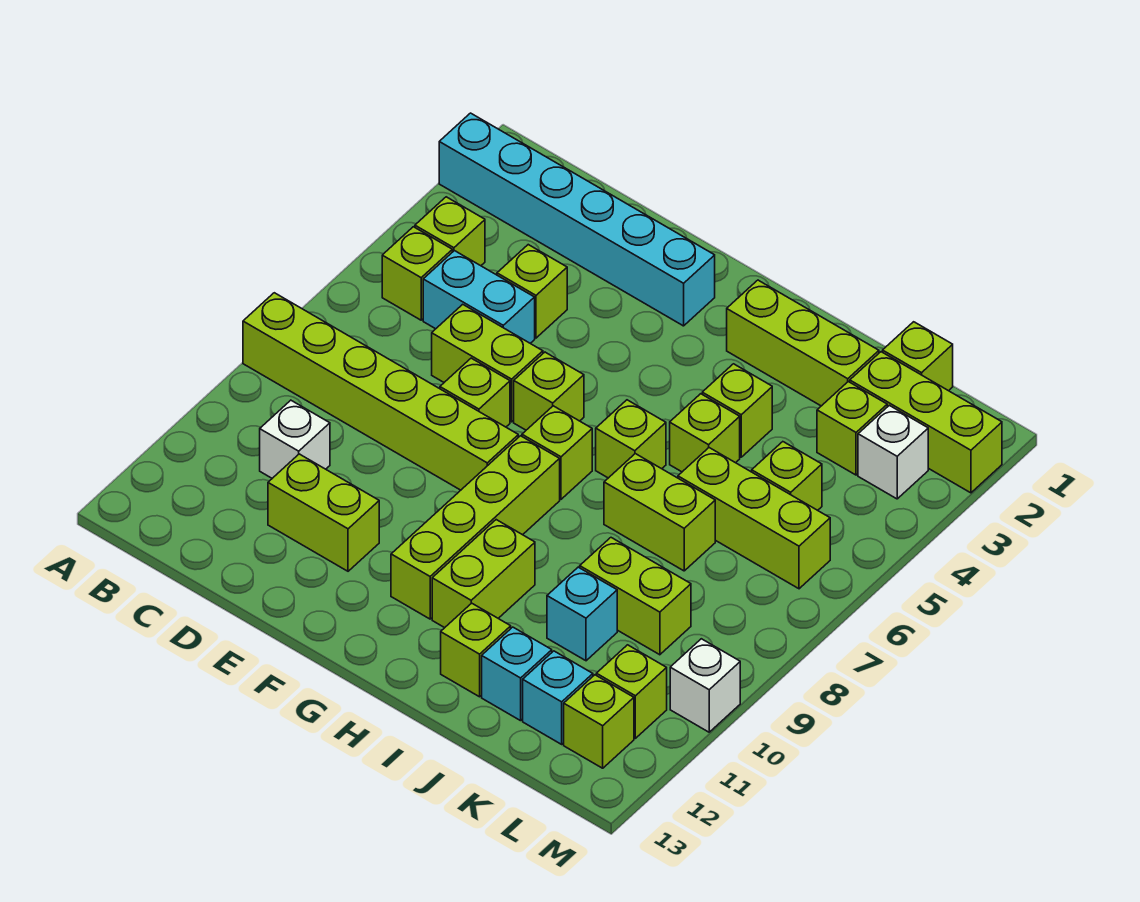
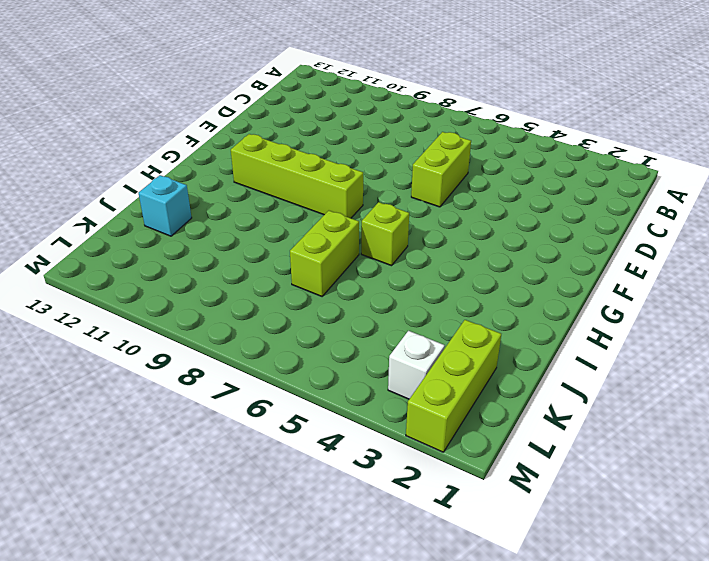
none -> cyan brick A2:F2 level 1
none -> lime brick A8:F8 level 1
none -> lime brick B4 level 1
none -> lime brick B5 level 1

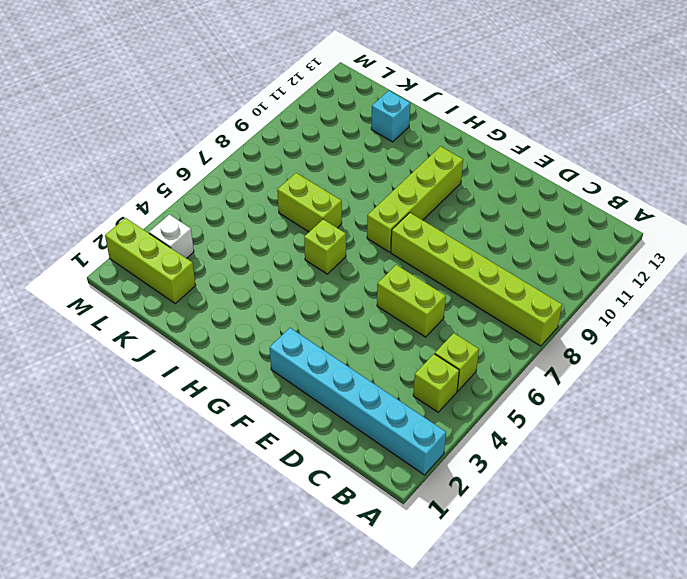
none -> cyan brick C5:D5 level 1
none -> white brick C10 level 1
none -> lime brick D4 level 1
none -> lime brick D11:E11 level 1

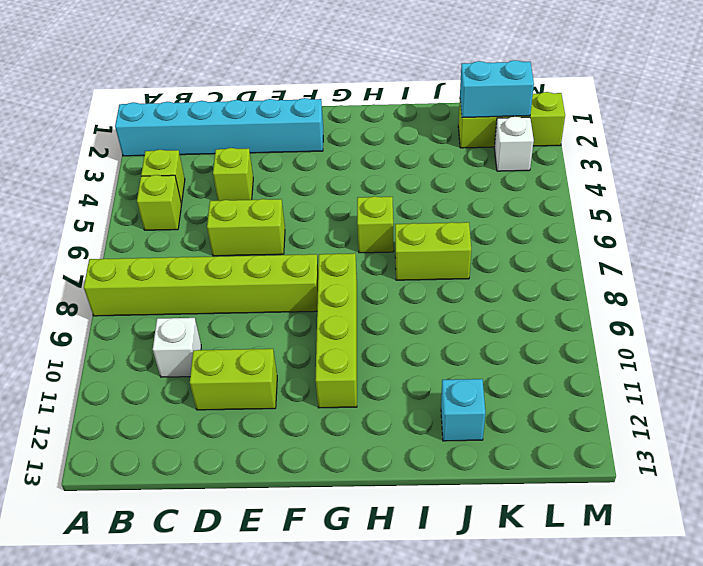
cyan brick K2:L2 level 2 -> cyan brick C5:D5 level 1
none -> lime brick E7 level 1
none -> lime brick F6 level 1
none -> lime brick G7 level 1
none -> lime brick H2:J2 level 1

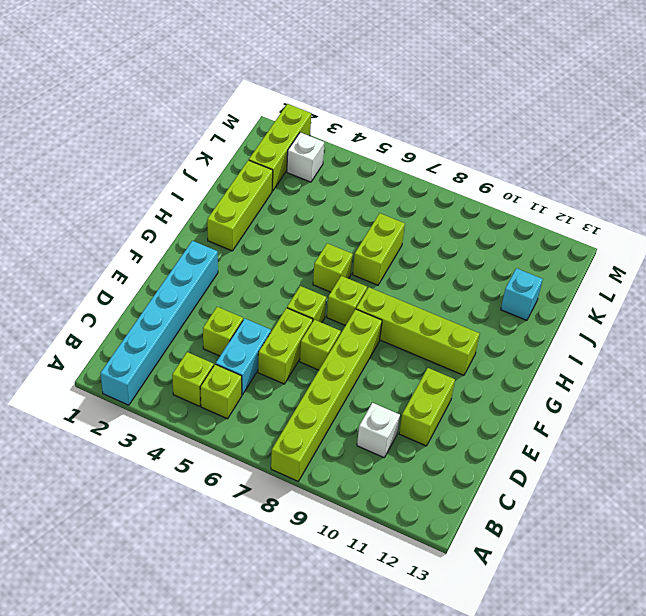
none -> lime brick H10:H11 level 1
none -> lime brick I4 level 1
none -> lime brick I5 level 1
none -> lime brick I12 level 1

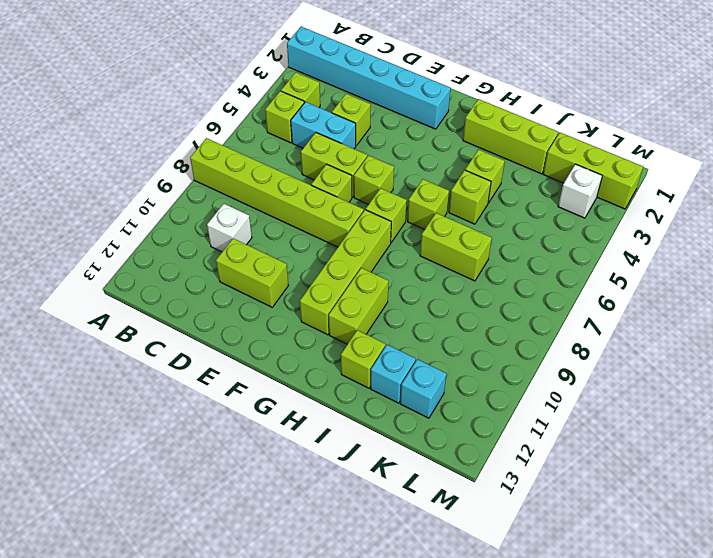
none -> lime brick J6:L6 level 1
none -> lime brick J9:K9 level 1
none -> cyan brick J10 level 1
none -> lime brick K1 level 1

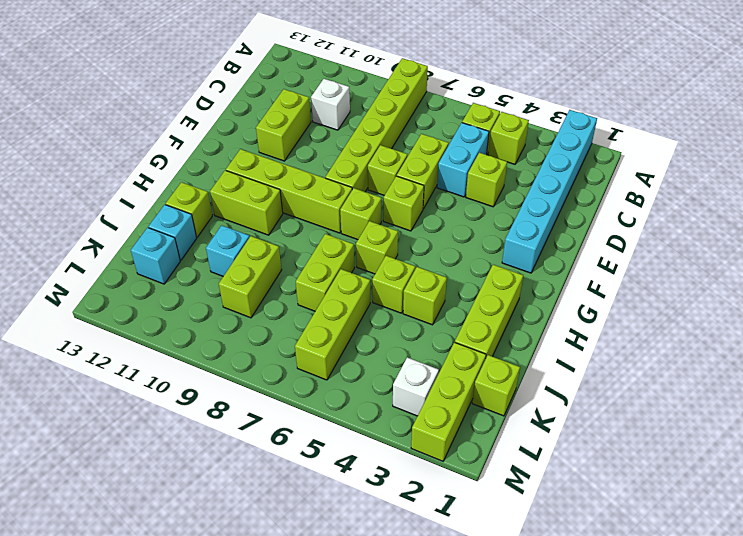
none -> lime brick K3 level 1
none -> lime brick K5 level 1
none -> lime brick L11 level 1
none -> lime brick L12 level 1

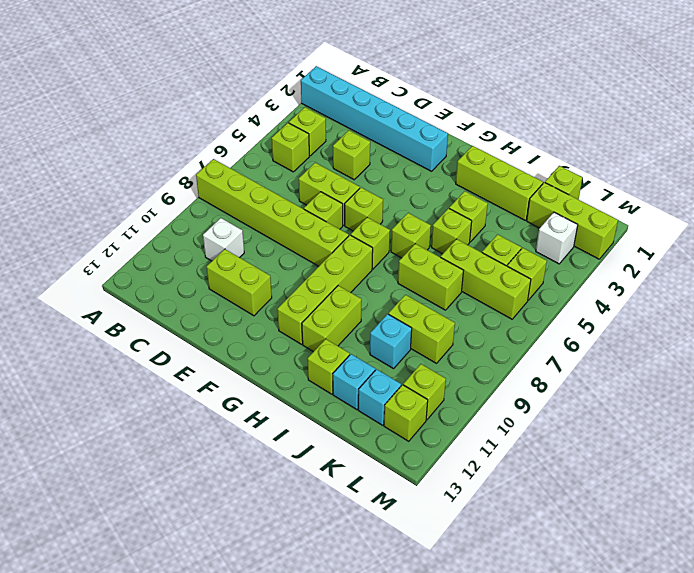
lime brick L5 level 1 -> lime brick K3 level 1
none -> cyan brick C5:D5 level 1
none -> white brick M10 level 1

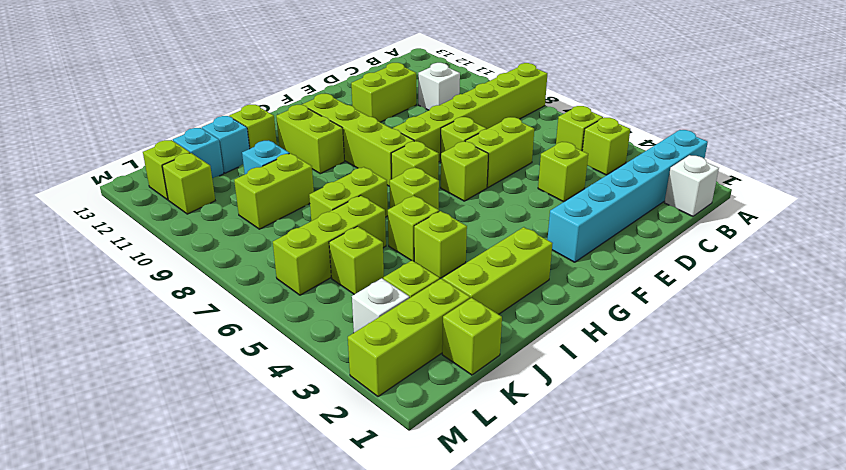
white brick B1 level 1 -> white brick M10 level 1
none -> cyan brick C5:D5 level 1

